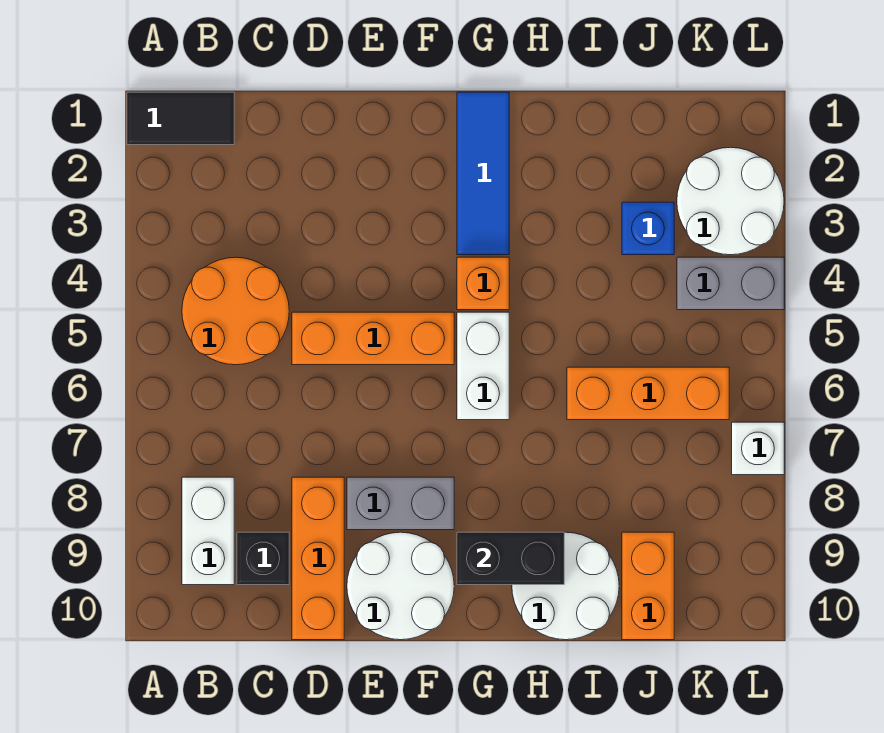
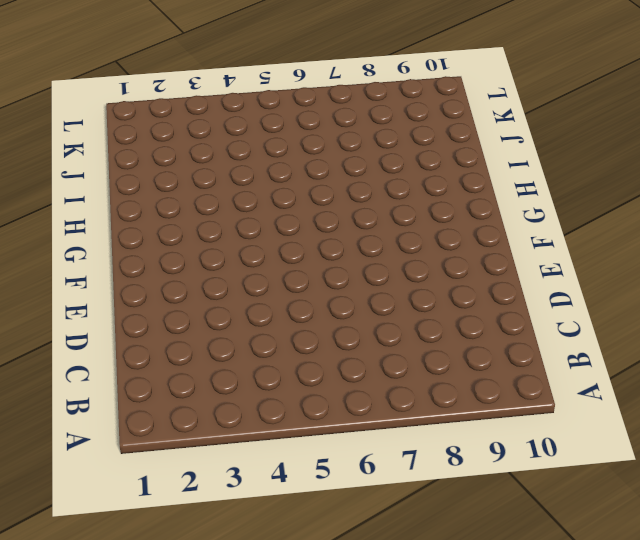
none -> black tile A1:B1 level 1
none -> orange round brick B4:C5 level 1
none -> white brick B8:B9 level 1

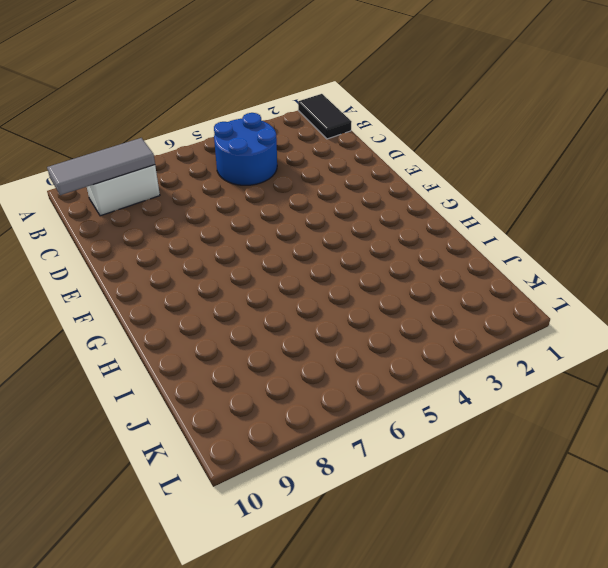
blue round brick B4:C5 level 1 -> orange round brick B4:C5 level 1
grey tile B8:B10 level 2 -> none
none -> black brick C9 level 1
none -> orange brick D5:F5 level 1
none -> orange brick D8:D10 level 1

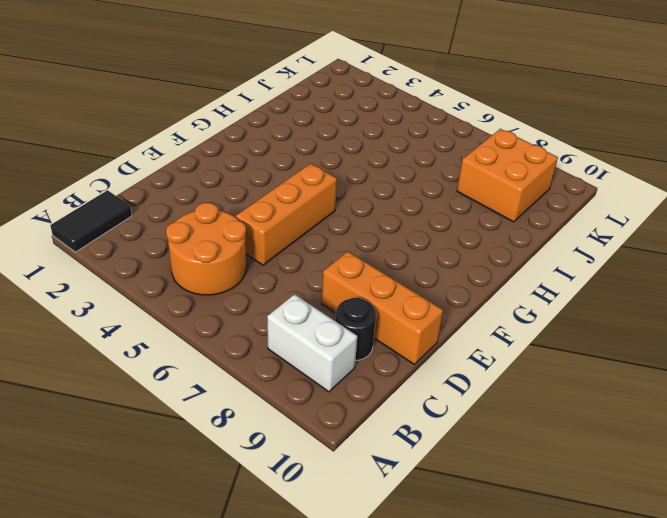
black round brick C9 level 1 -> black brick C9 level 1
orange brick J8:K9 level 1 -> orange brick J9:J10 level 1
none -> grey brick E8:F8 level 1
none -> white round brick E9:F10 level 1
none -> blue tile G1:G3 level 1

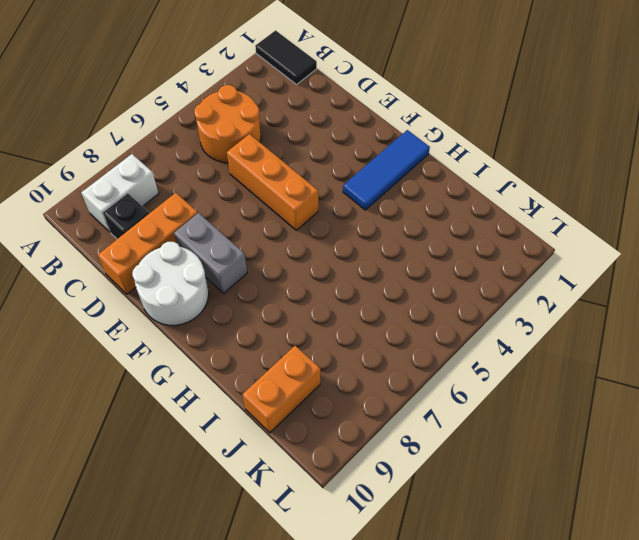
none -> orange brick G4 level 1
none -> white brick G5:G6 level 1
none -> white round brick H9:I10 level 1

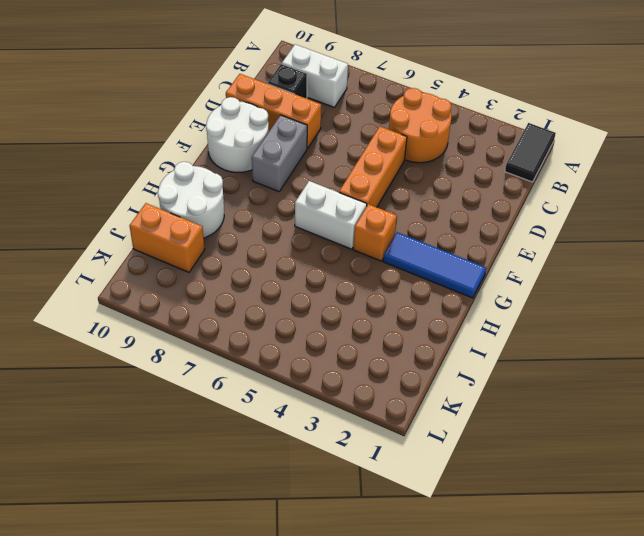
none -> orange brick I6:K6 level 1
none -> blue brick J3 level 1
none -> white round brick K2:L3 level 1

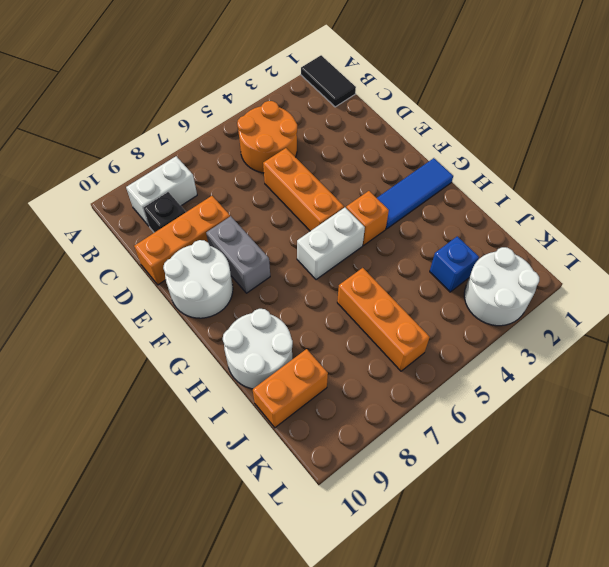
none -> grey brick K4:L4 level 1
none -> white brick L7 level 1
none -> black brick G9:H9 level 2

